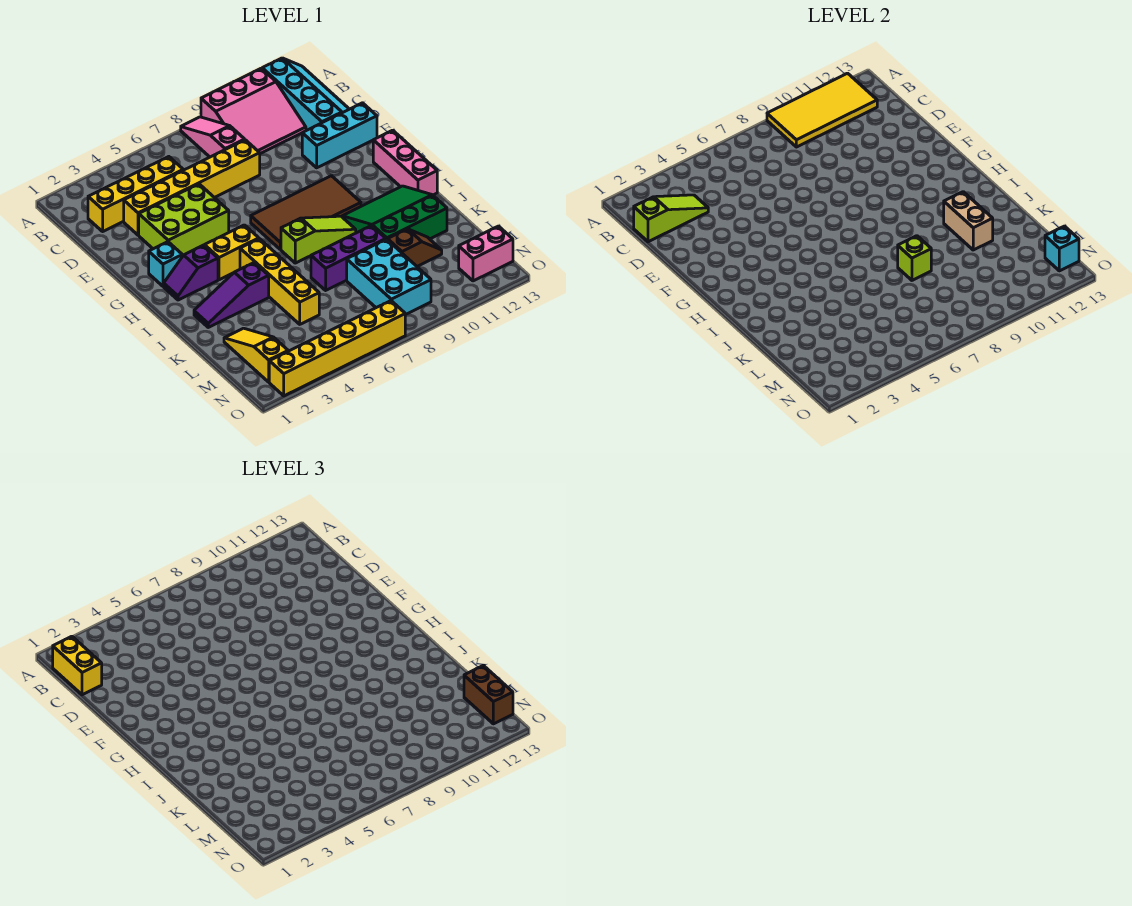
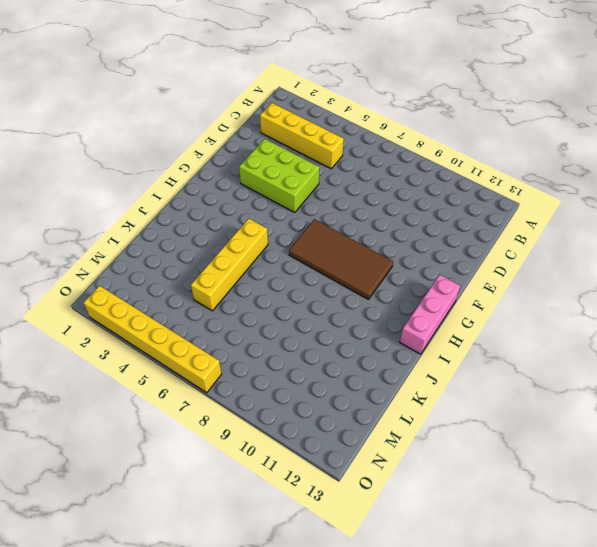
none -> pink slope A8:C8 level 1 top C
none -> pink slope A9:C11 level 1 top A
none -> cyan slope A12:D13 level 1 top 12

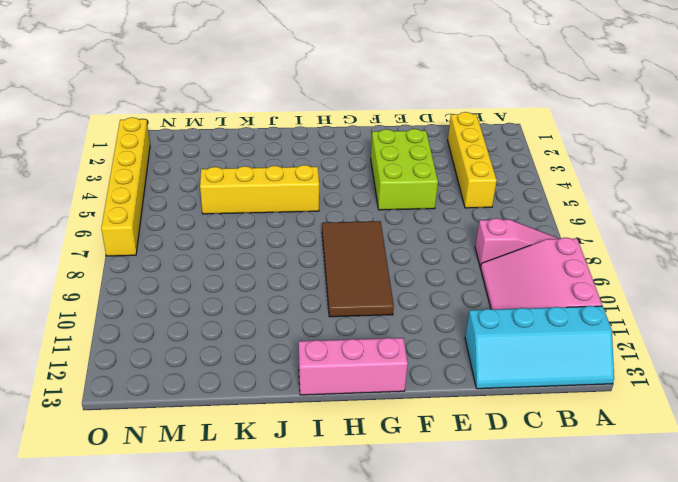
none -> yellow brick D3:D8 level 1
none -> cyan brick E11:E13 level 1
none -> cyan brick G2 level 1

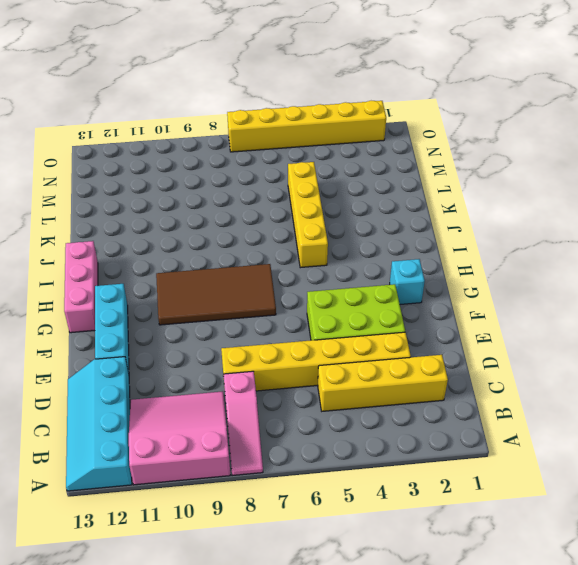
cyan brick E12:G12 level 1 -> cyan brick E11:E13 level 1
none -> purple slope H2:H3 level 1 top 3
none -> yellow brick H4:H5 level 1
none -> lime slope I7:I9 level 1 top 7

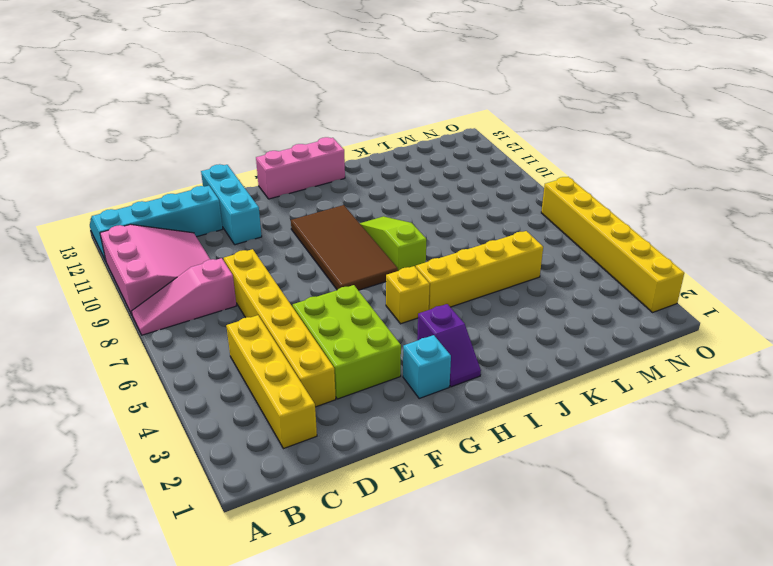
yellow brick H5 level 1 -> yellow brick H4:H5 level 1
none -> green slope I10:K12 level 1 top K
none -> purple slope J2:J4 level 1 top 4
none -> purple brick K7:K9 level 1

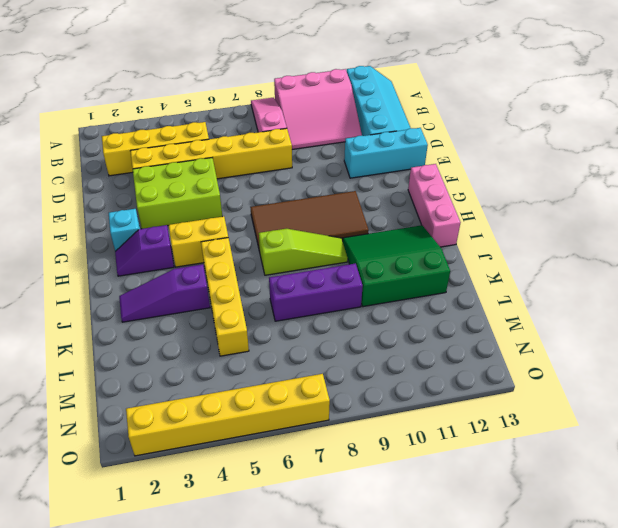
none -> yellow slope L2:N2 level 1 top N
none -> cyan brick L8:N9 level 1
none -> brown slope L10:L11 level 1 top 10

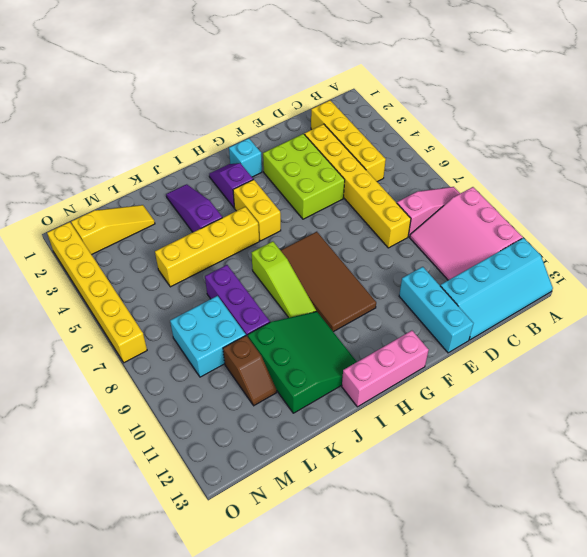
cyan brick L8:M9 level 1 -> cyan brick L8:N9 level 1
none -> pink brick N12:N13 level 1
none -> yellow tile A9:B12 level 2
none -> lime slope C1:C3 level 2 top 1

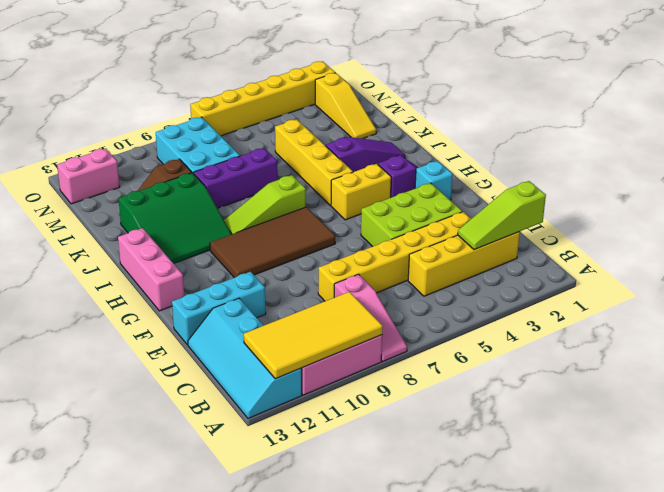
none -> tan brick J11:K11 level 2
none -> lime brick K8 level 2
none -> cyan brick N13 level 2

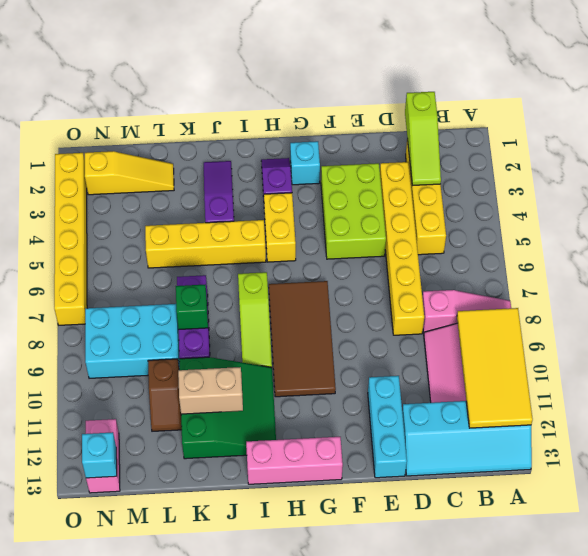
green brick K8 level 2 -> lime brick K8 level 2
none -> yellow brick B1:C1 level 3
none -> brown brick M13:N13 level 3

